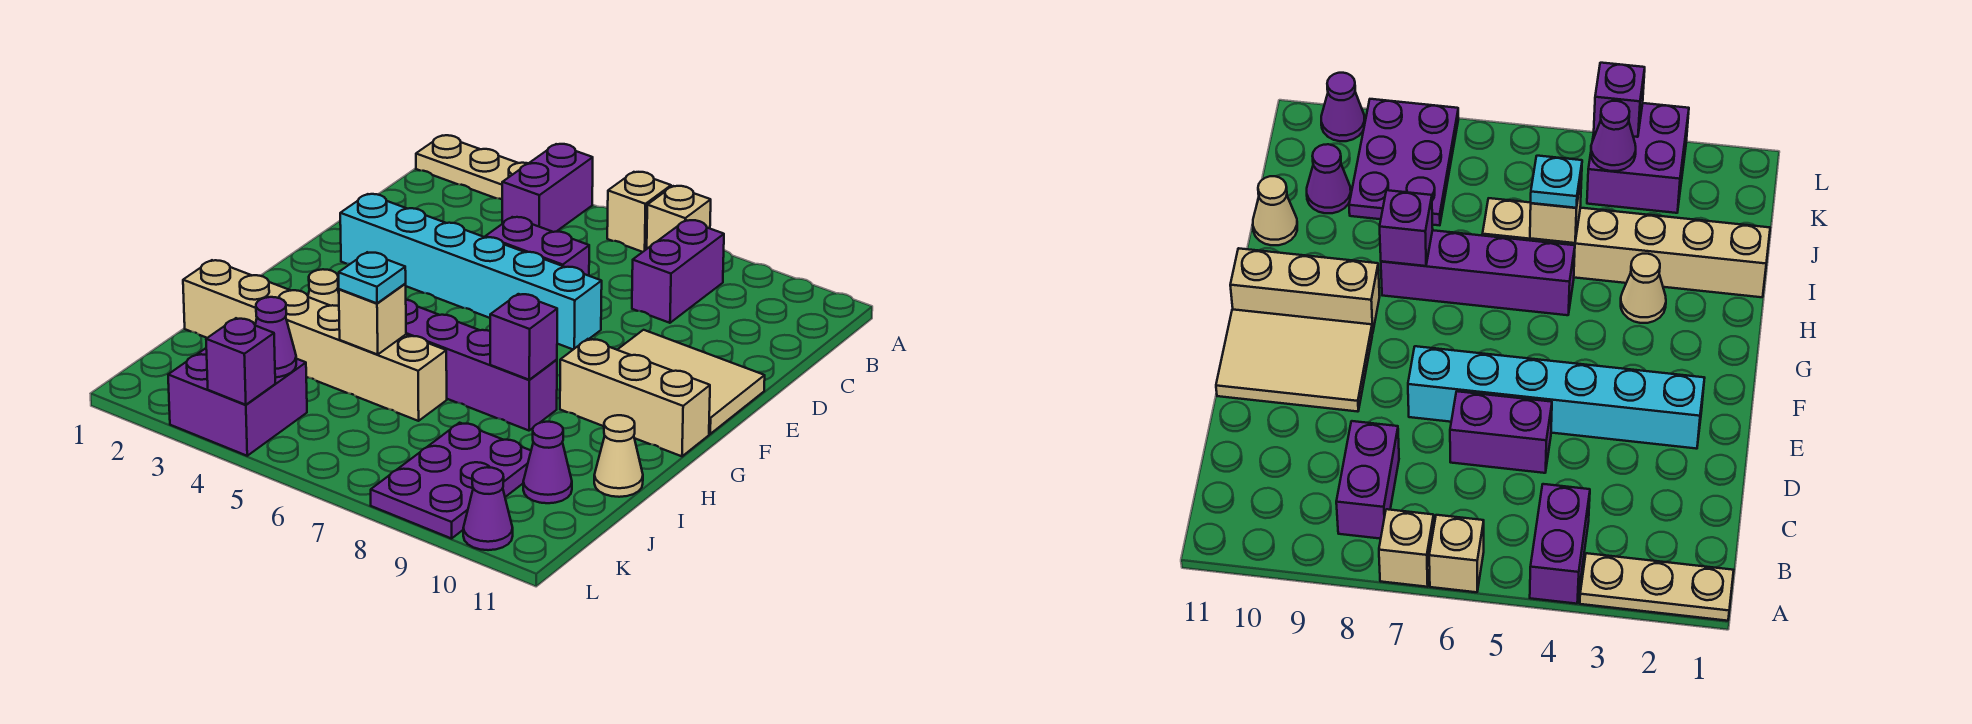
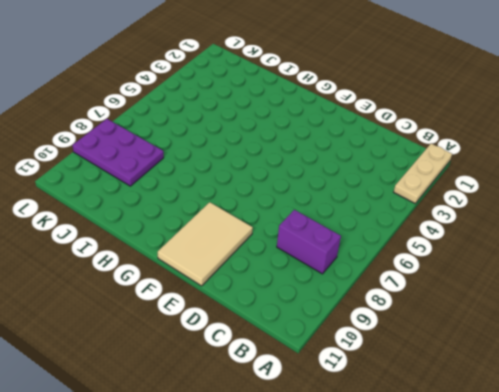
none -> purple brick A4:B4 level 1
none -> tan brick A6 level 1
none -> tan brick A7 level 1

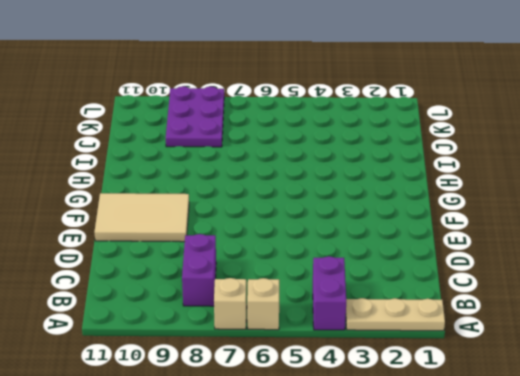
none -> purple brick D5:D6 level 1
none -> cyan brick E2:E7 level 1
none -> tan brick G9:G11 level 1

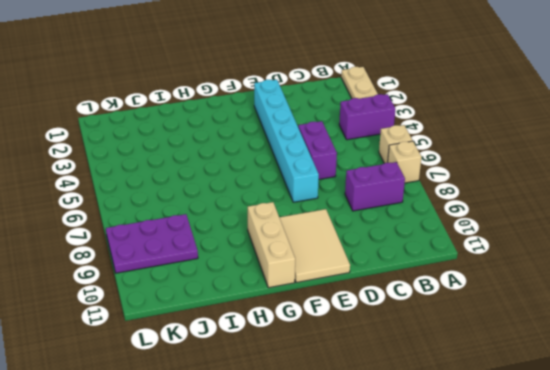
none -> tan cone H3 level 1
none -> purple brick H5:H8 level 1
none -> tan brick I1:I6 level 1

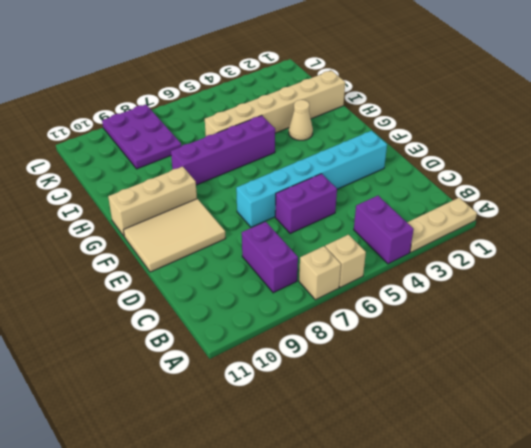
none -> tan cone I11 level 1
none -> purple cone J10 level 1
none -> purple brick K3:L4 level 1

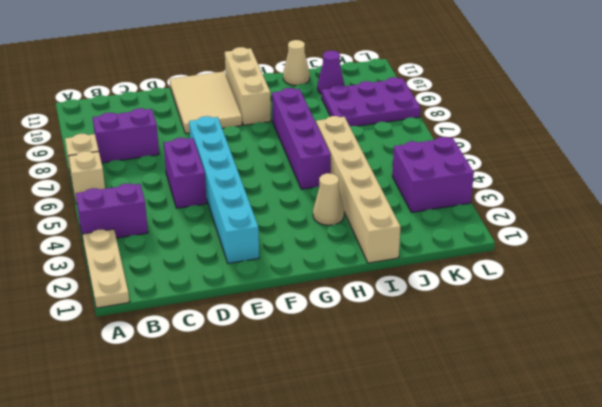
none -> purple cone L10 level 1
none -> purple brick H8 level 2
none -> tan brick I5 level 2

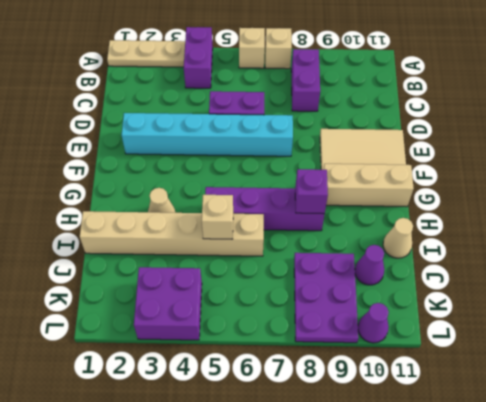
none -> purple cone K4 level 2
none -> purple brick L4 level 2
none -> cyan plate I5 level 3

